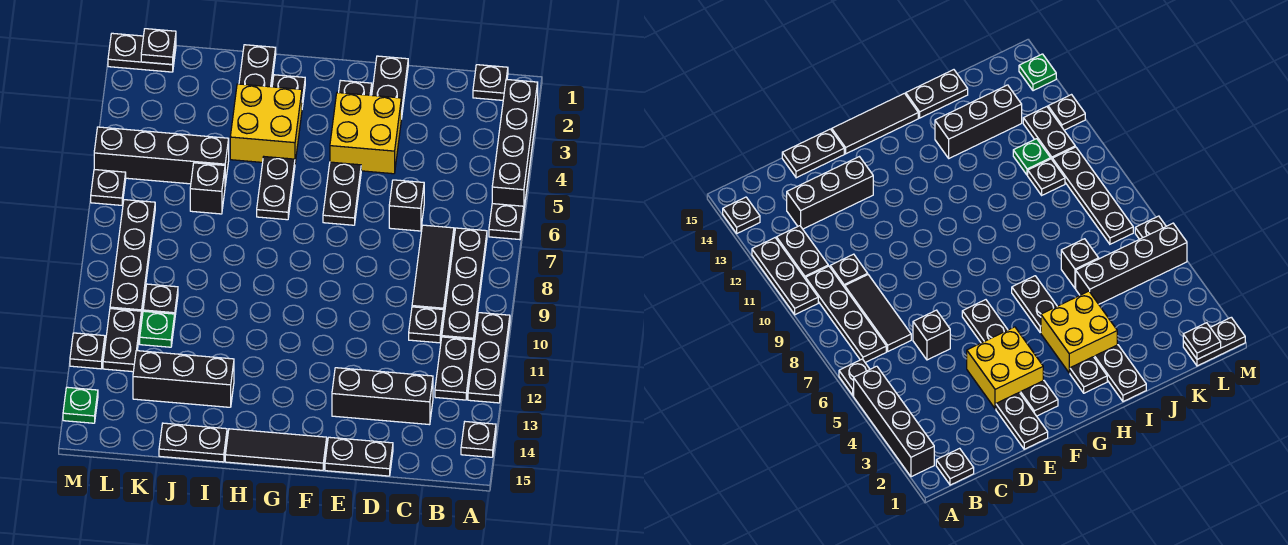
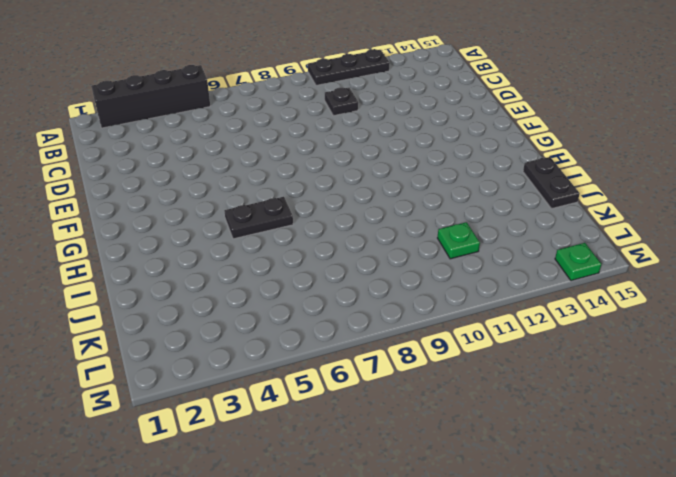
none -> black plate A6 level 1
none -> black plate A14 level 1
none -> black plate B1 level 1
none -> black plate B7:B10 level 1

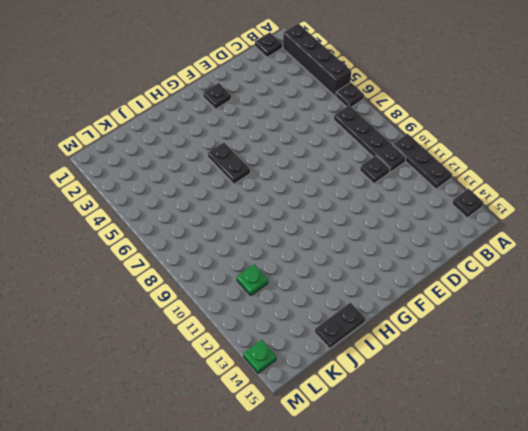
none -> black plate B11:B12 level 1
none -> black tile C7:C9 level 1
none -> black brick C13:E13 level 1
none -> black brick D6 level 1

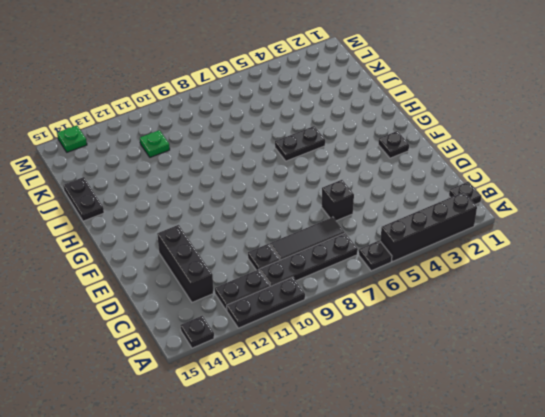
none -> black plate D15:E15 level 1
none -> black plate E1:E2 level 1
none -> yellow brick E3:F4 level 1
none -> black plate F5:F6 level 1

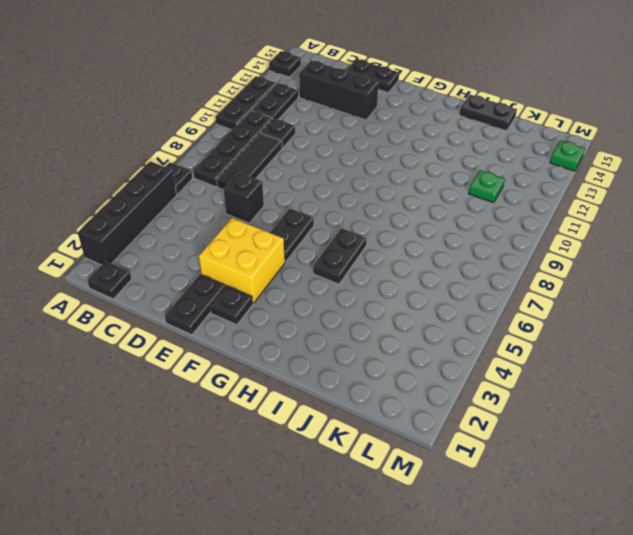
none -> black tile F15:H15 level 1
none -> black plate H2 level 1
none -> yellow brick H3:I4 level 1
none -> black plate I1:I2 level 1

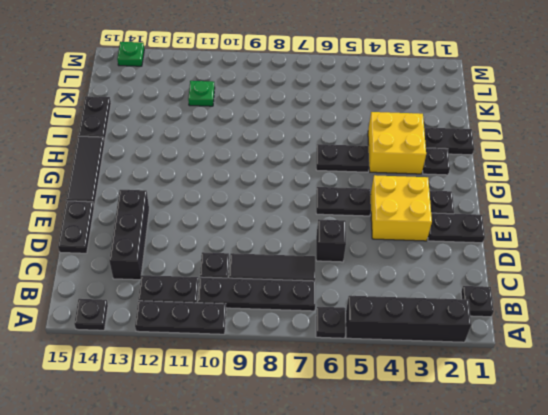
none -> black brick I13:K13 level 1
none -> black brick J5:M5 level 1
none -> black brick J6 level 1
none -> black plate K10 level 1

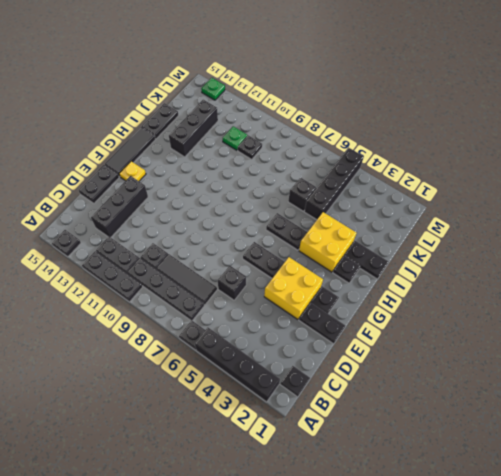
yellow plate F14 level 1 -> none
none -> black plate L1:M1 level 1
none -> black plate L7:L10 level 1
none -> black plate L11:L12 level 1
none -> black plate M6 level 1

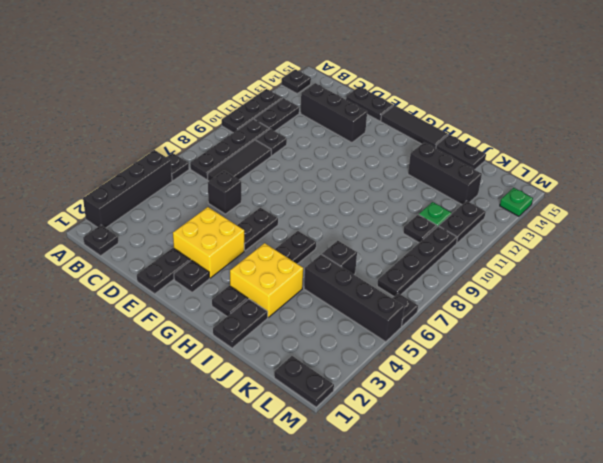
none -> black plate M12 level 1
none -> black plate L1 level 2

